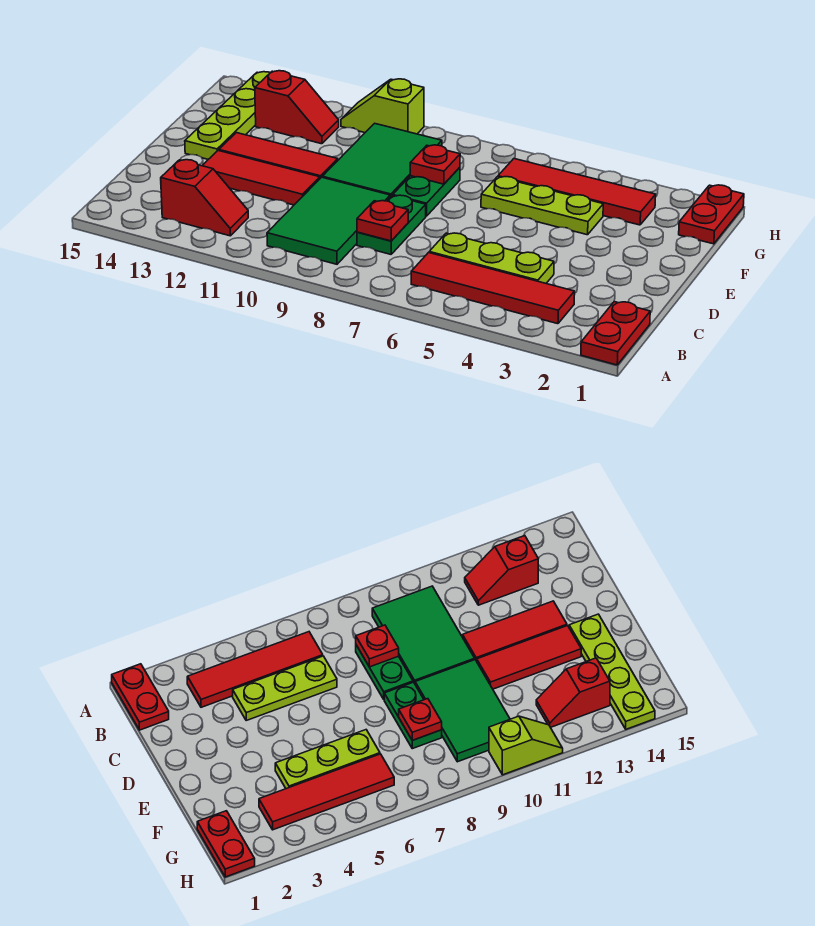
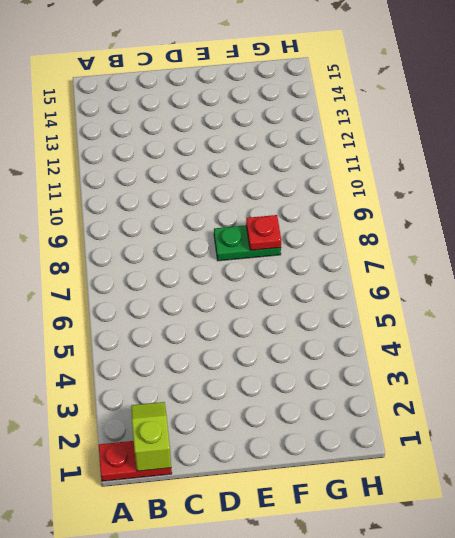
lime slope B1:B2 level 2 top 1 -> lime slope H10:H11 level 1 top 10
none -> red tile B3:B6 level 1
none -> green tile B9:D10 level 1
none -> red slope B12:B13 level 1 top 13

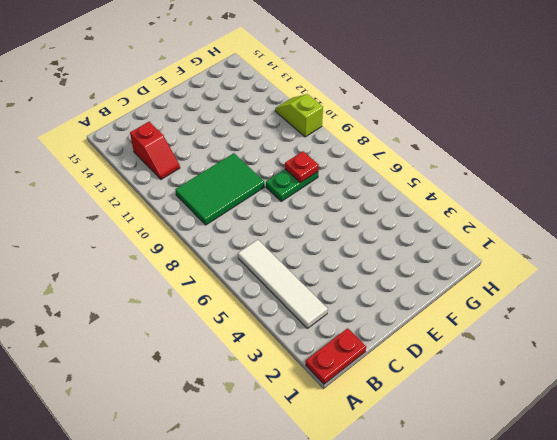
white tile B3:B6 level 1 -> red tile B3:B6 level 1
none -> lime plate C4:C6 level 1
none -> green plate C8:D8 level 1
none -> red tile D11:D13 level 1

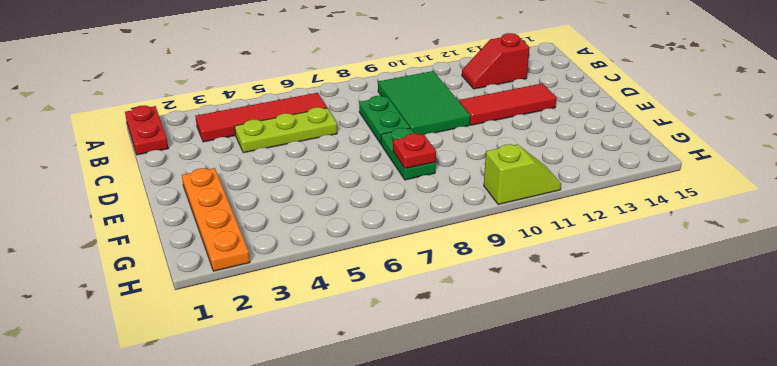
orange plate E2:H2 level 1 -> none
none -> green tile E9:G10 level 1
none -> red tile E11:E13 level 1
none -> lime plate E14:H14 level 1

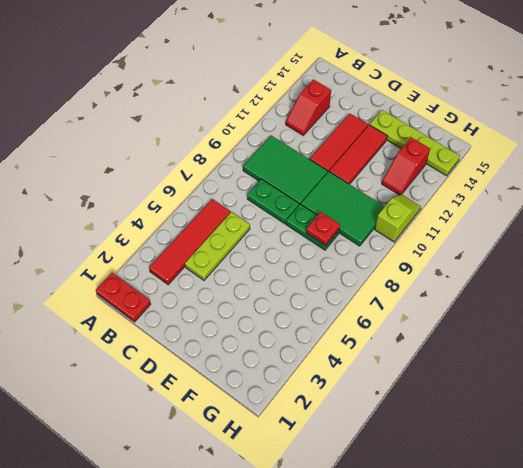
none -> lime plate F4:F6 level 1
none -> red plate G1:H1 level 1
none -> red tile G3:G6 level 1

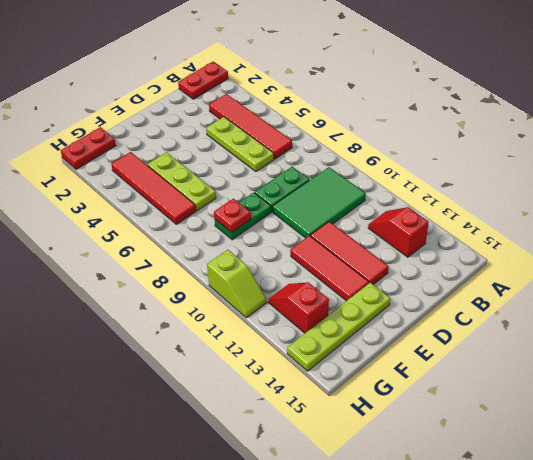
none -> green tile E9:G10 level 1
none -> red plate C8 level 2

